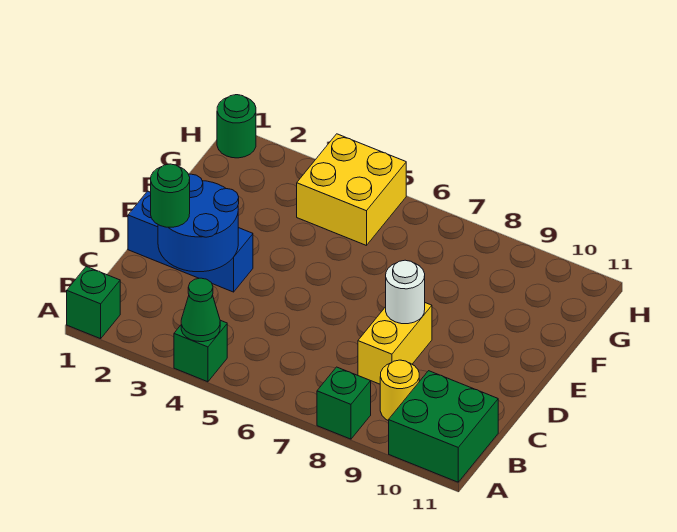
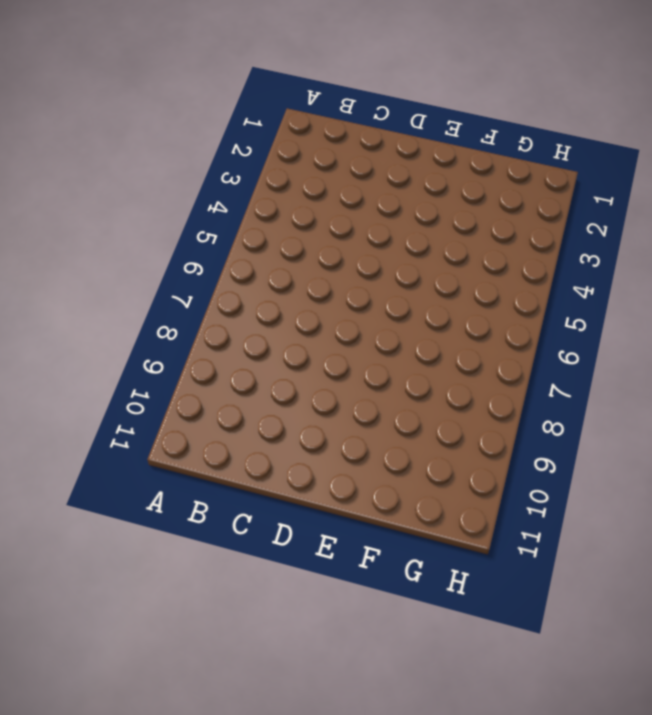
none -> green brick A1 level 1
none -> green brick A4 level 1
none -> green brick A8 level 1

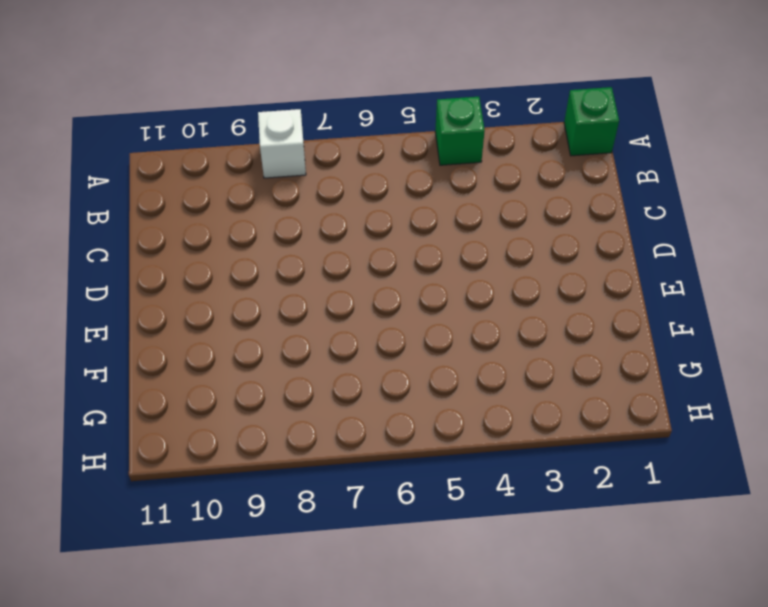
white brick A8 level 1 -> green brick A8 level 1
none -> green brick A10:B11 level 1
none -> yellow round brick B9 level 1
none -> yellow brick C8:D8 level 1

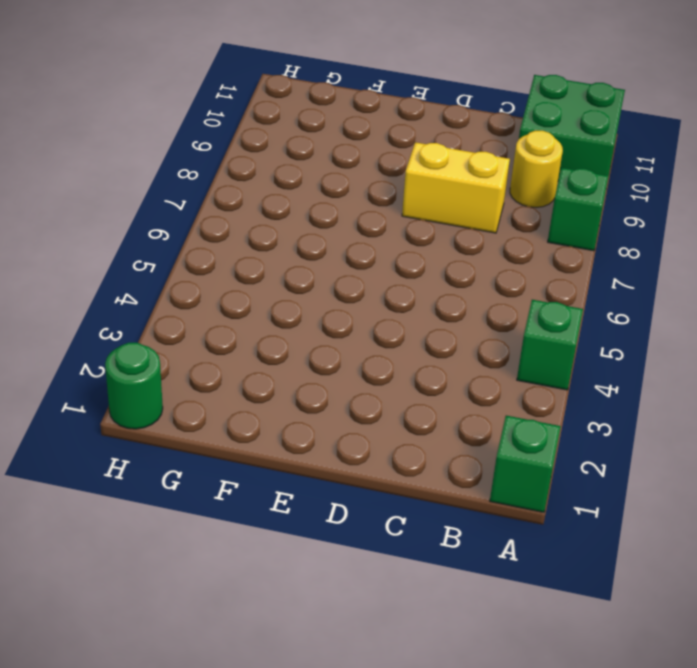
none -> blue brick D1:D3 level 1
none -> yellow brick G4:H5 level 1
none -> green cone A4 level 2

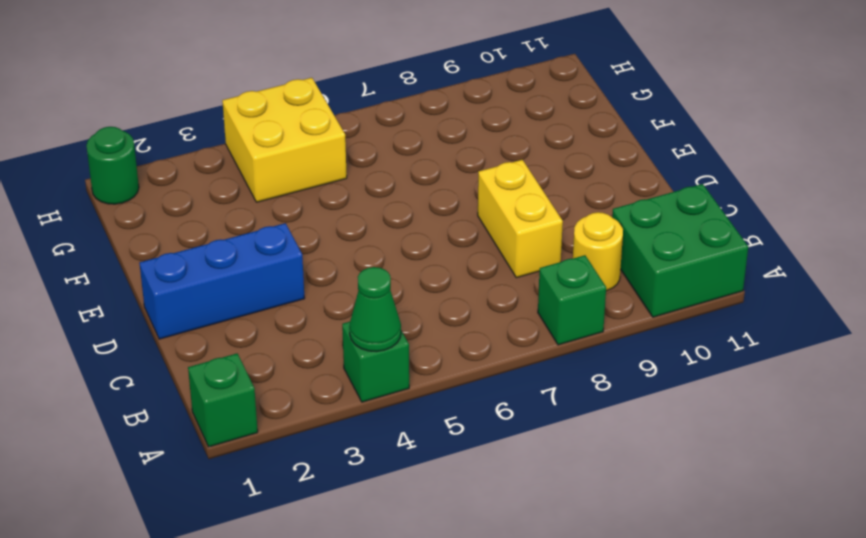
none -> blue round brick C2:D3 level 2
none -> white round brick D8 level 2
none -> green round brick C2 level 3

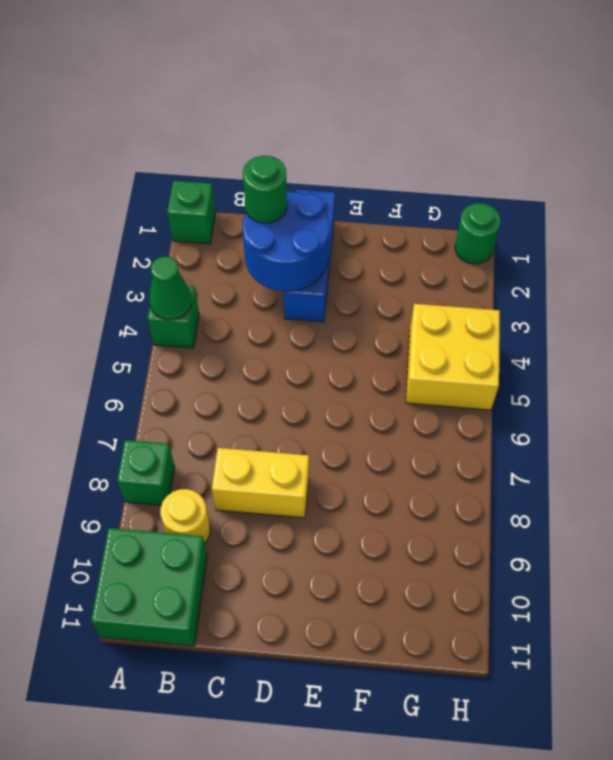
none -> white round brick D8 level 2

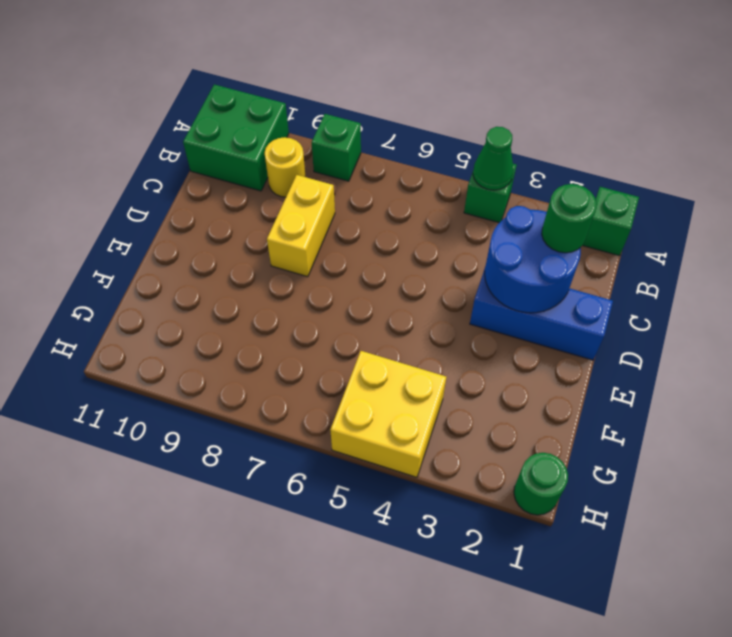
none -> white round brick D8 level 2

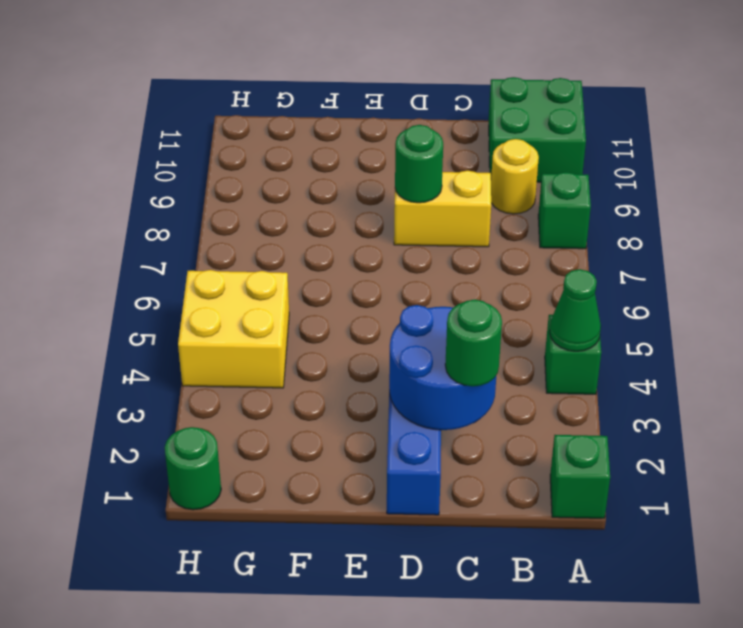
green round brick D8 level 2 -> white round brick D8 level 2

